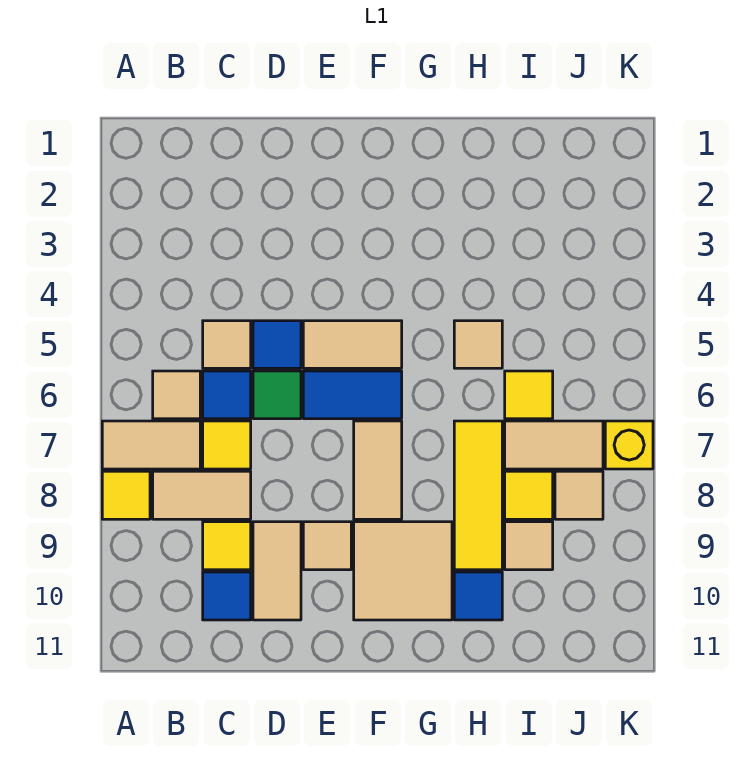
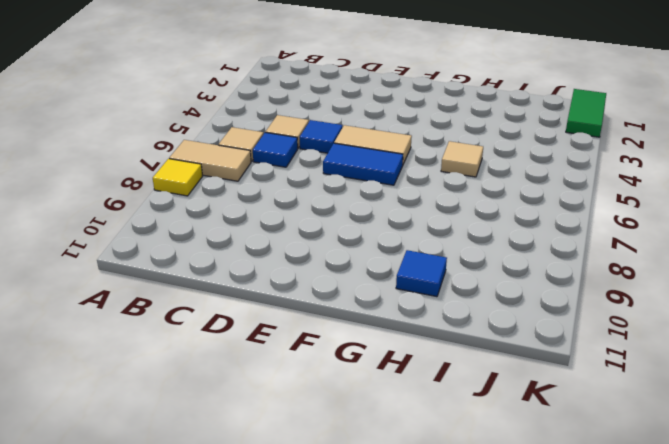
green tile K1:K2 level 1 -> none
none -> tan tile B8:C8 level 1
none -> yellow tile C7 level 1
none -> yellow tile C9 level 1

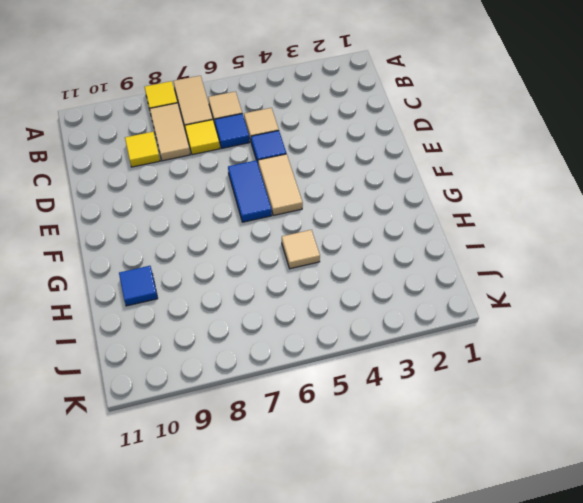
none -> blue tile C10 level 1
none -> green tile D6 level 1
none -> tan tile D9:D10 level 1

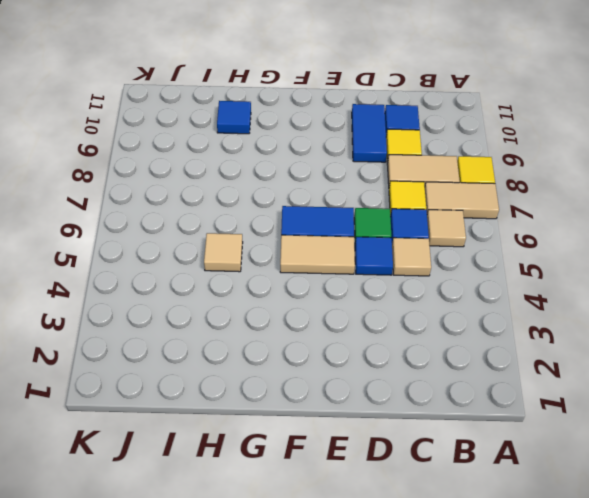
blue tile D9:D10 level 1 -> tan tile D9:D10 level 1
none -> tan tile E9 level 1
none -> tan tile F7:F8 level 1
none -> tan tile F9:G10 level 1

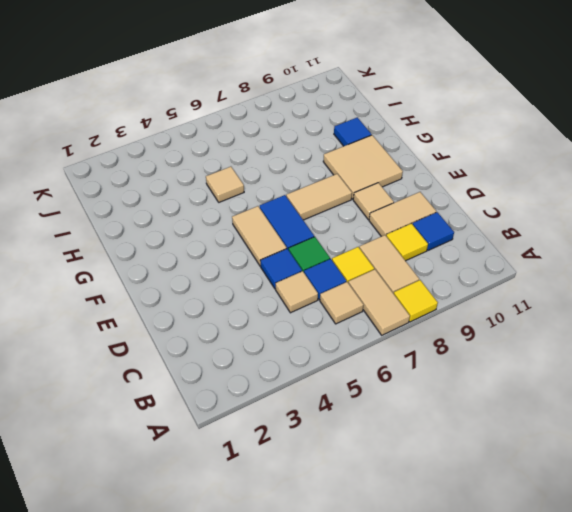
none -> yellow tile H7:H9 level 1
none -> yellow tile I6 level 1
none -> tan tile I7:J7 level 1

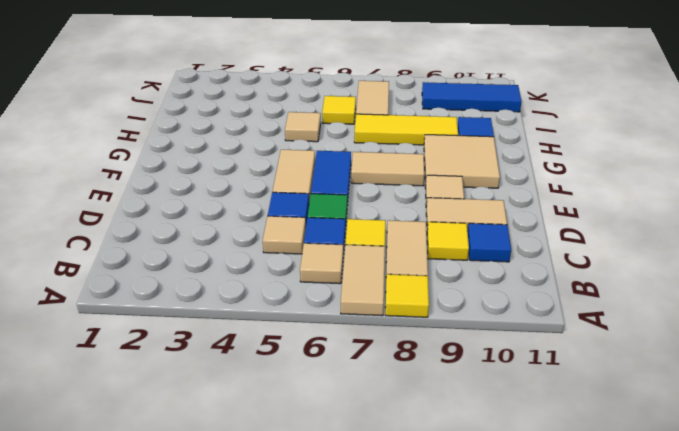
blue tile J9:J11 level 1 -> none
none -> yellow tile I8 level 1
none -> tan tile I9 level 1
none -> tan tile J8 level 1

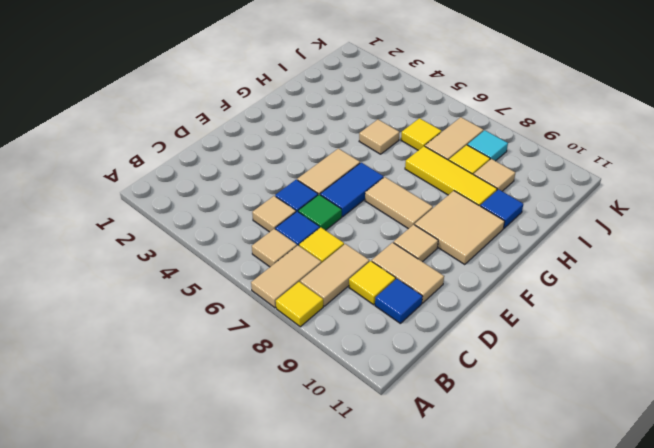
cyan tile J8 level 1 -> tan tile J8 level 1
none -> yellow brick K7 level 1

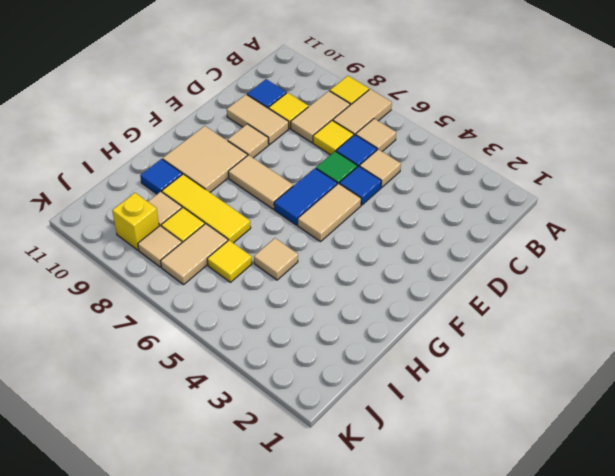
yellow brick J9 level 1 -> yellow brick K7 level 1

